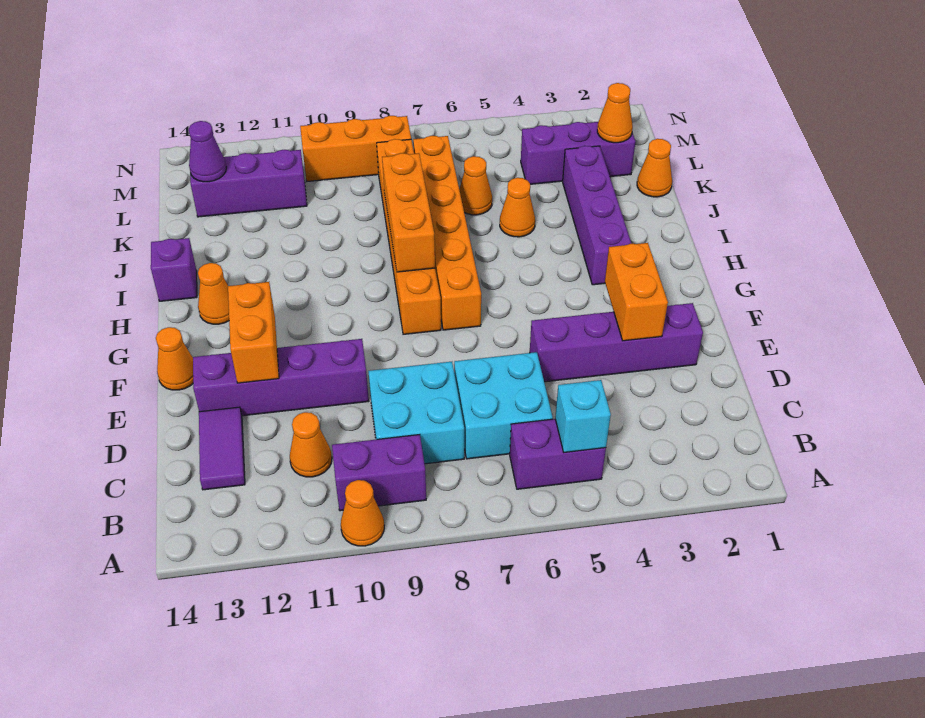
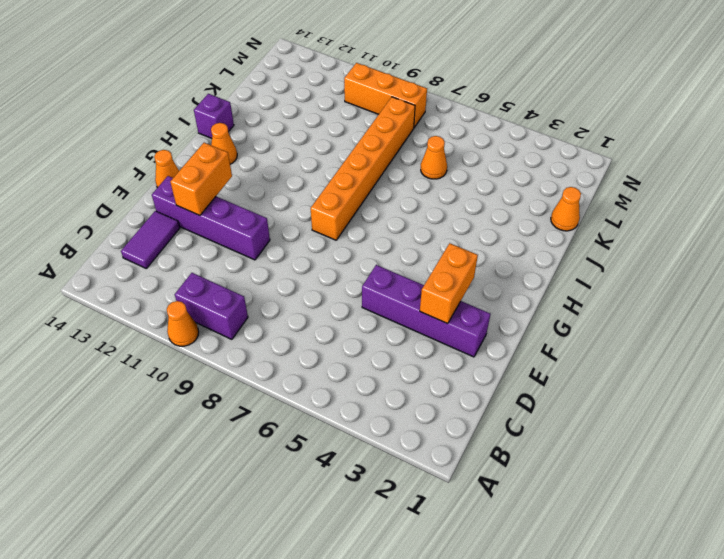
none -> purple brick B5:B6 level 1
none -> cyan brick C6:D7 level 1
none -> cyan brick C8:D9 level 1

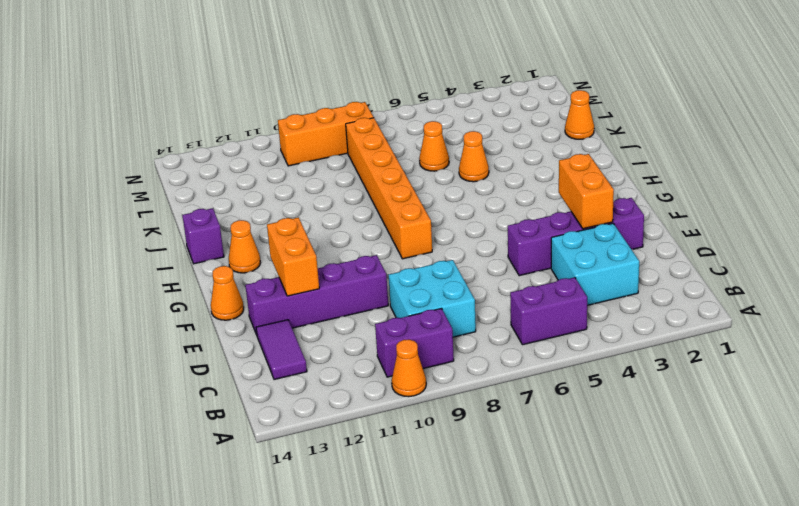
cyan brick C3:D4 level 1 -> cyan brick C6:D7 level 1
none -> orange cone C11 level 1
none -> orange brick G7:L7 level 1
none -> purple brick H3:K3 level 1

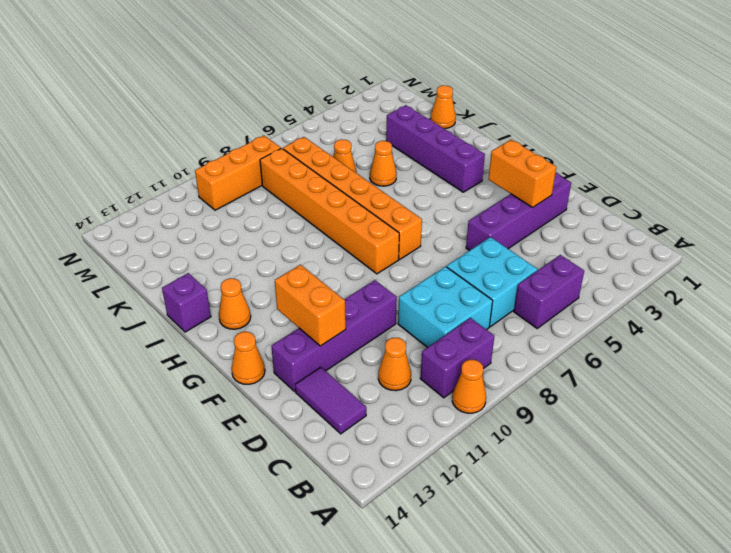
none -> purple brick L2:L4 level 1
none -> purple brick L11:L13 level 1
none -> cyan brick B5 level 2

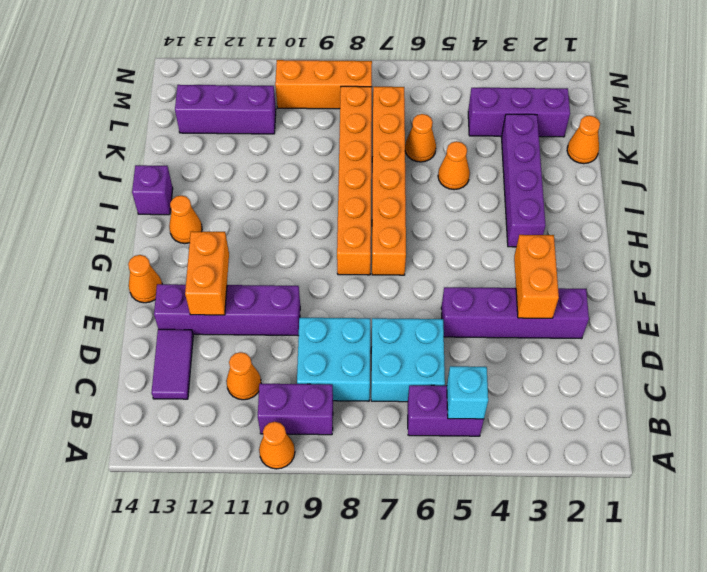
none -> orange brick H8:J8 level 2
none -> orange cone L2 level 2
none -> purple cone L13 level 2

